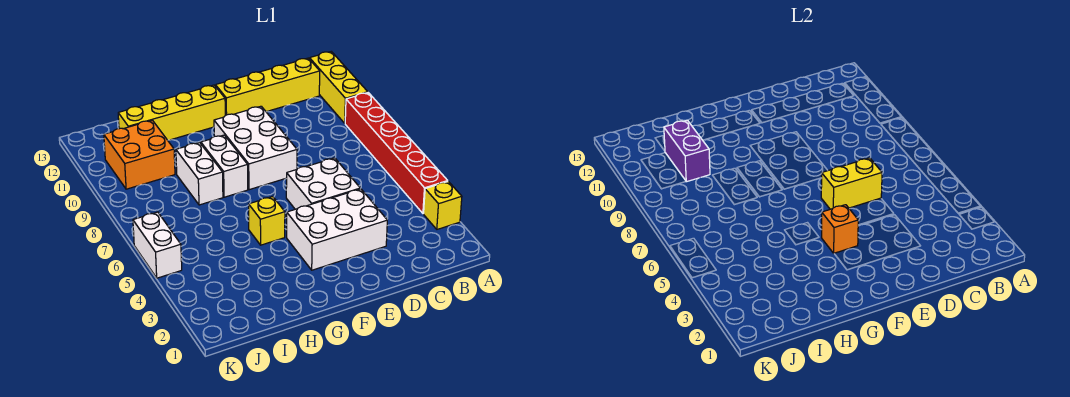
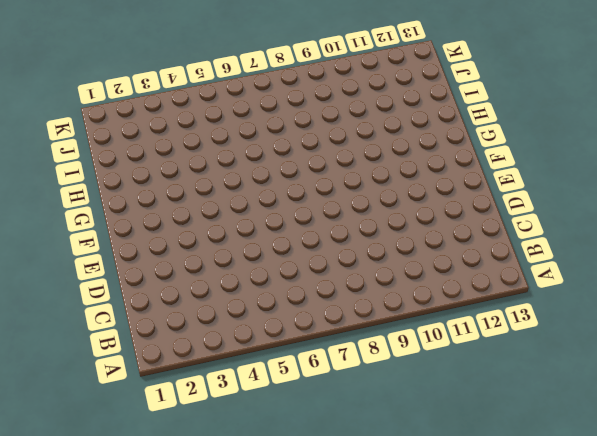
none -> yellow brick A3 level 1
none -> red brick A4:A9 level 1
none -> yellow brick A10:A12 level 1

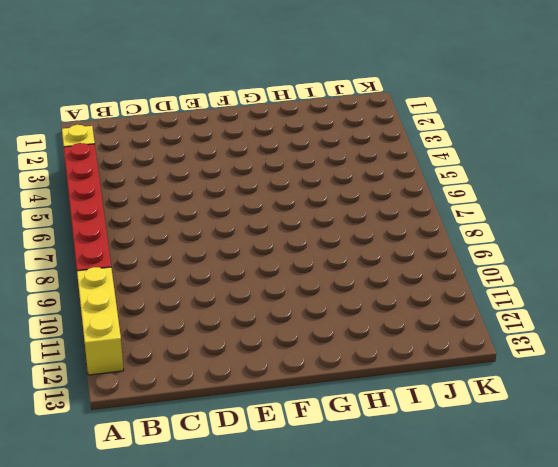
none -> yellow brick B12:E12 level 1
none -> white brick D3:F4 level 1
none -> white brick D5:E6 level 1

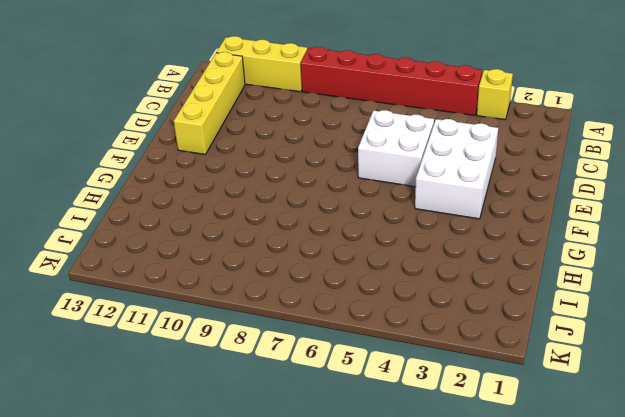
none -> white brick E8:F10 level 1
none -> yellow brick F12:I12 level 1
none -> yellow brick G5 level 1

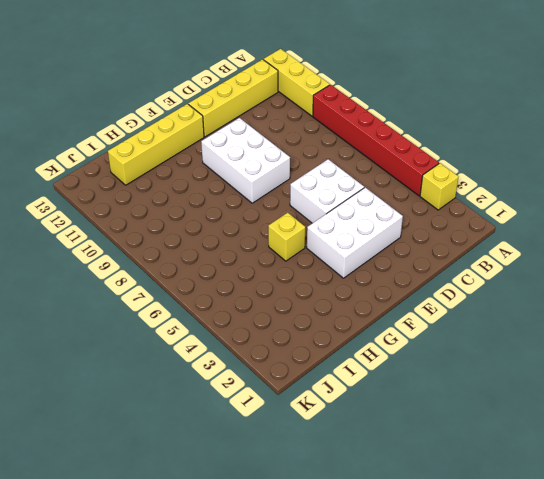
none -> white brick G8:G9 level 1
none -> white brick H8:H9 level 1
none -> orange brick I10:J11 level 1

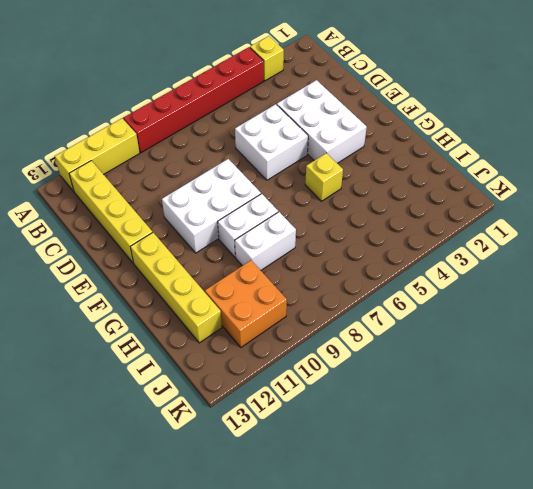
none -> white brick K5:K6 level 1
none -> yellow brick D6:E6 level 2
none -> orange brick F4 level 2

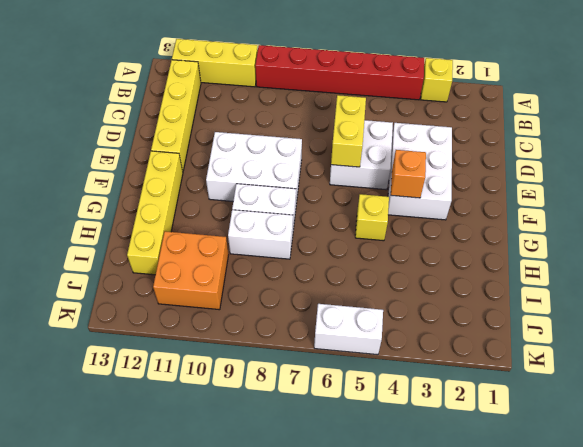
none -> purple brick I10:I11 level 2

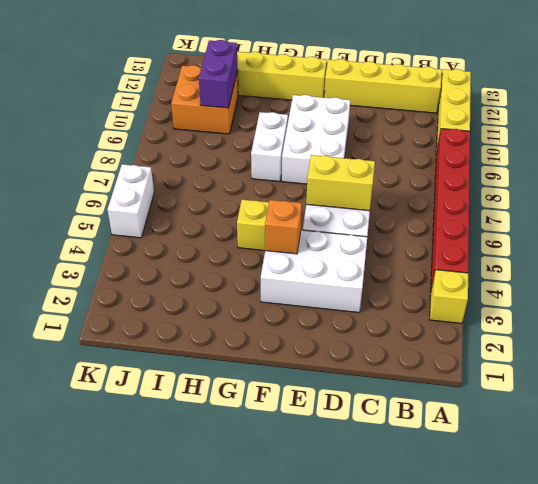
none -> white brick H8:H9 level 1

